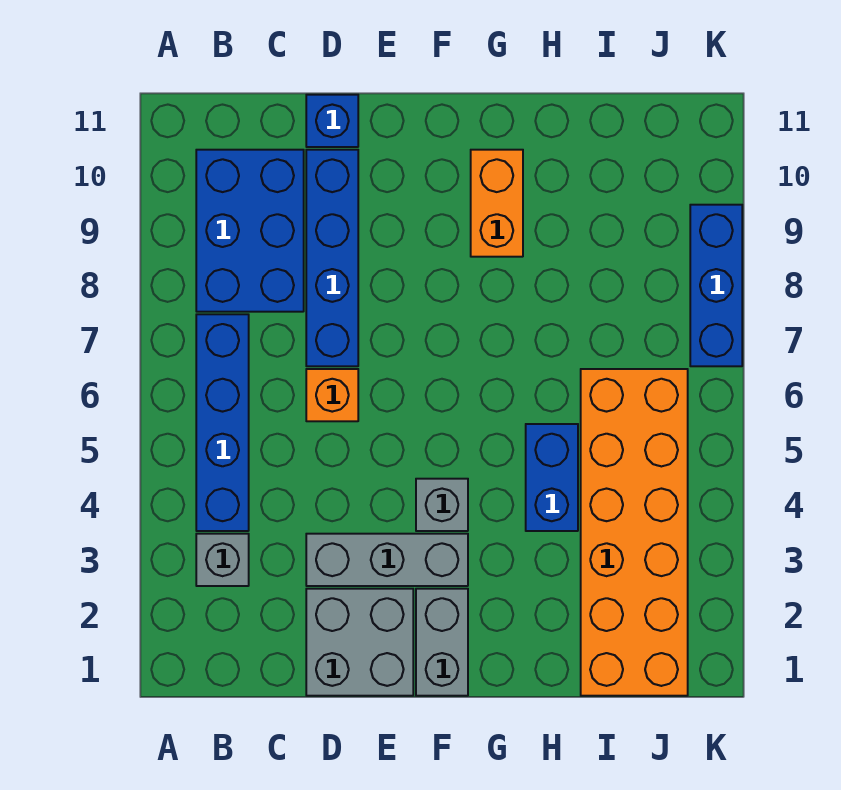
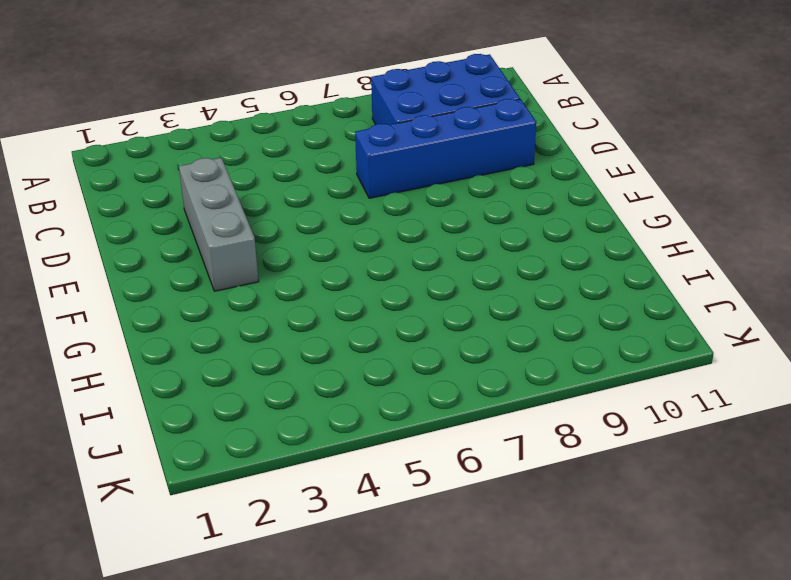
none -> grey brick B3 level 1
none -> blue brick B4:B7 level 1
none -> grey brick D1:E2 level 1

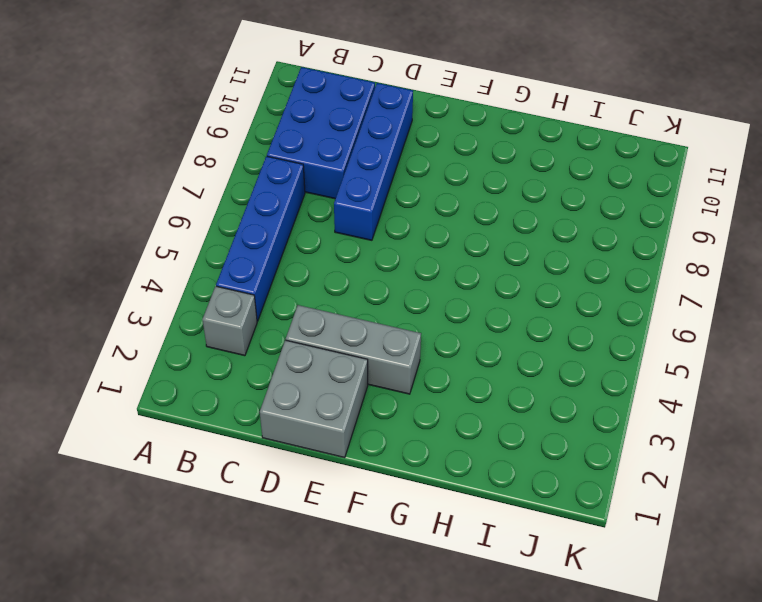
none -> orange brick D6 level 1
none -> blue brick D11 level 1
none -> grey brick F1:F2 level 1

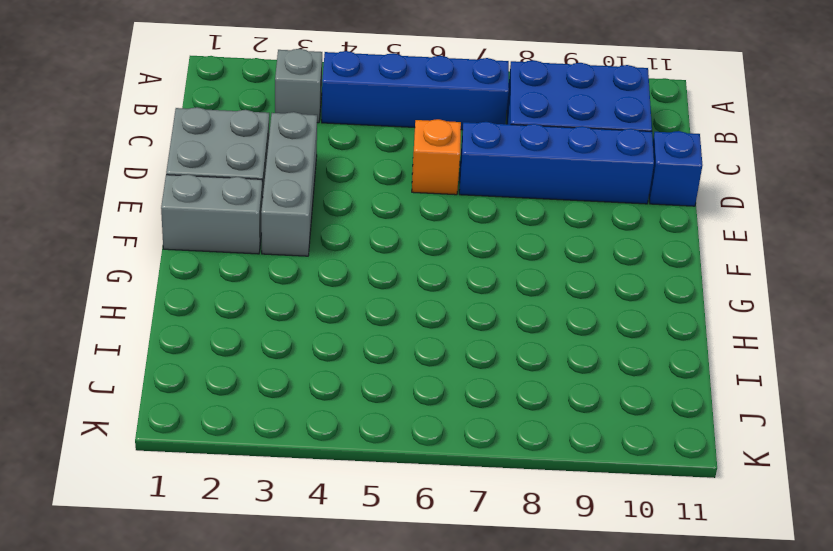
none -> grey brick F4 level 1
none -> orange brick G9:G10 level 1
none -> blue brick H4:H5 level 1

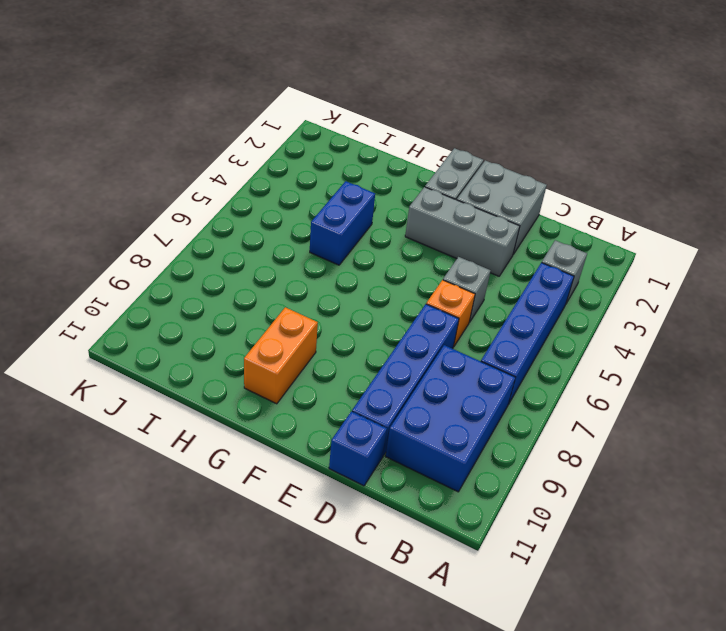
grey brick D5 level 1 -> grey brick F4 level 1
none -> orange brick I1:J6 level 1
none -> blue brick K7:K9 level 1

